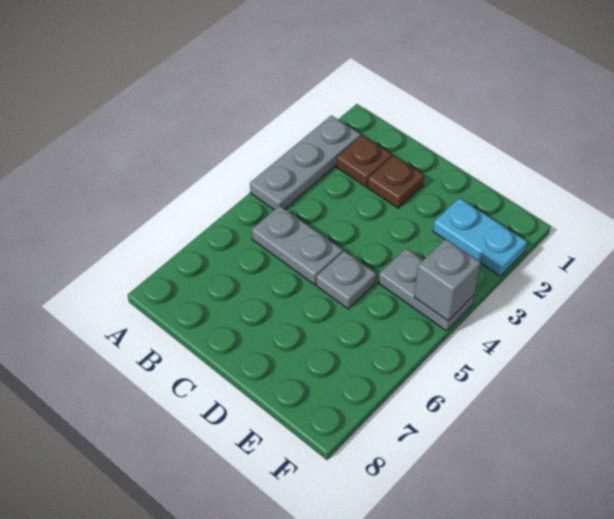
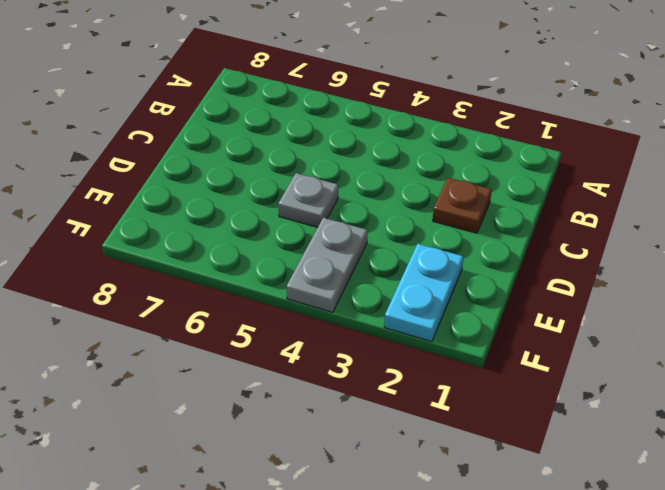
none -> grey plate A2:A4 level 1
none -> brown plate B2 level 1

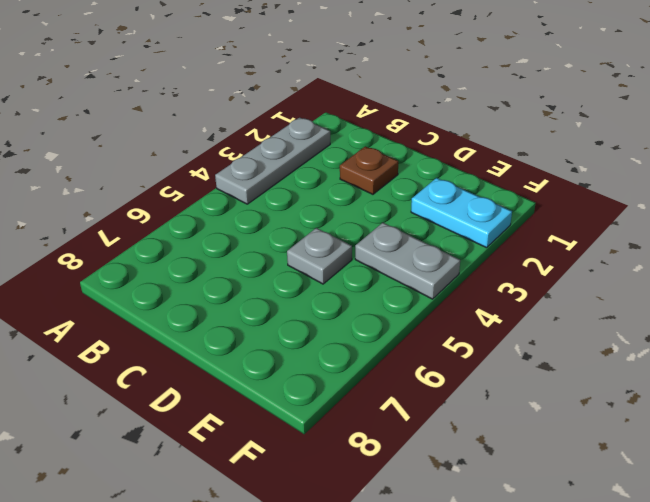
none -> brown plate B2 level 1
none -> grey plate B5:C5 level 1

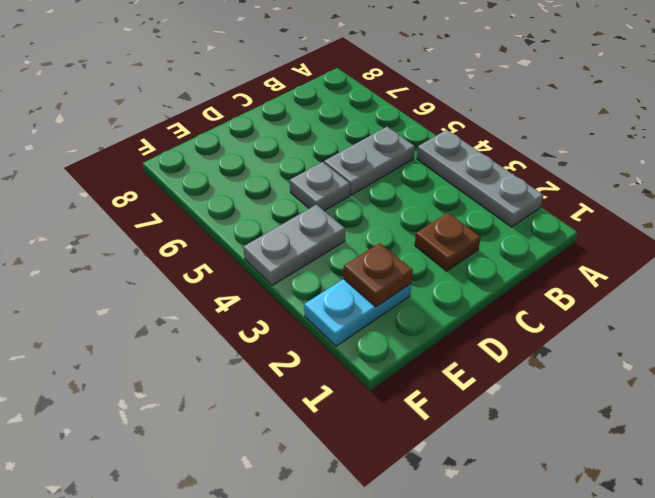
brown plate E2 level 2 -> brown plate B2 level 1
none -> grey brick F4 level 2

